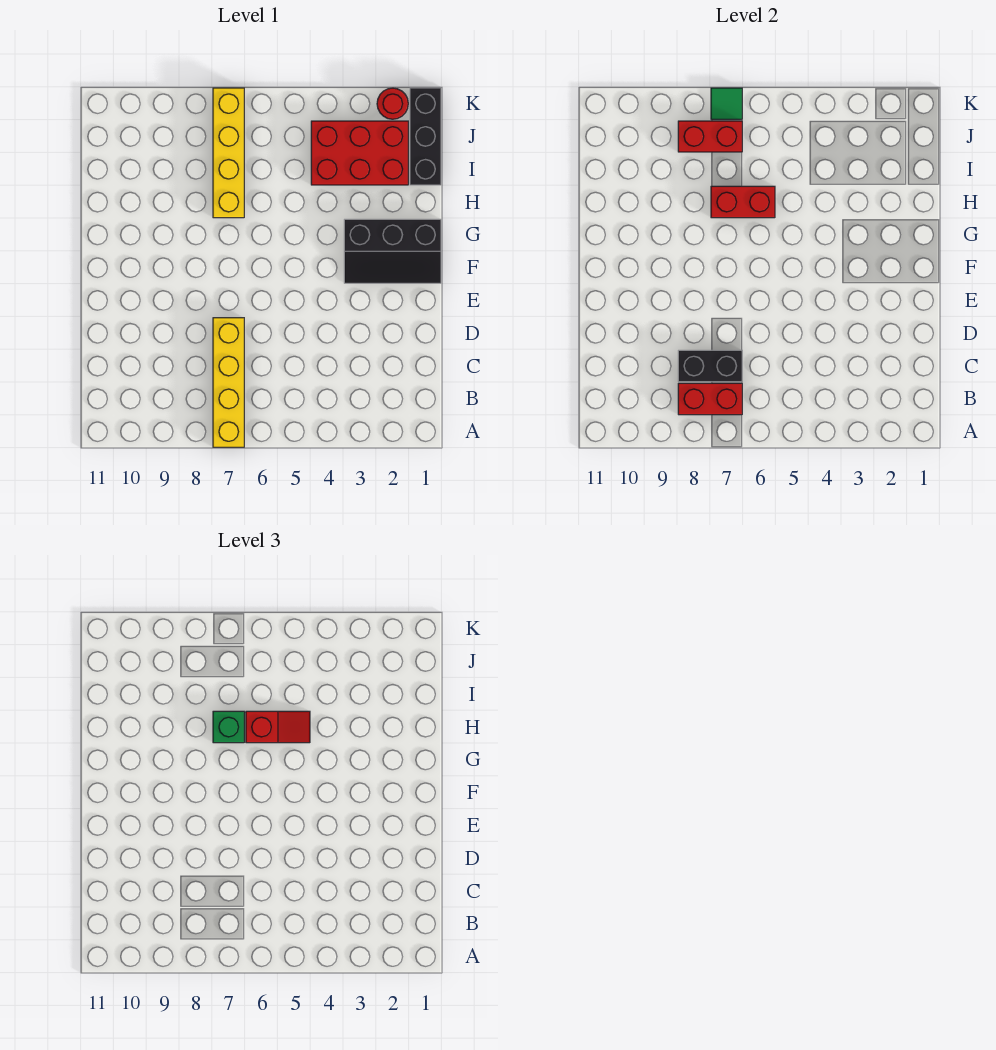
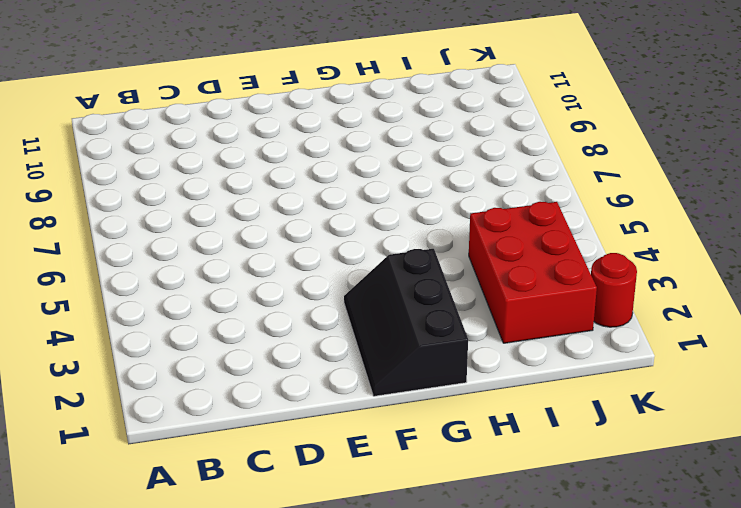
none -> yellow brick A7:D7 level 1
none -> yellow brick H7:K7 level 1
none -> black brick I1:K1 level 1

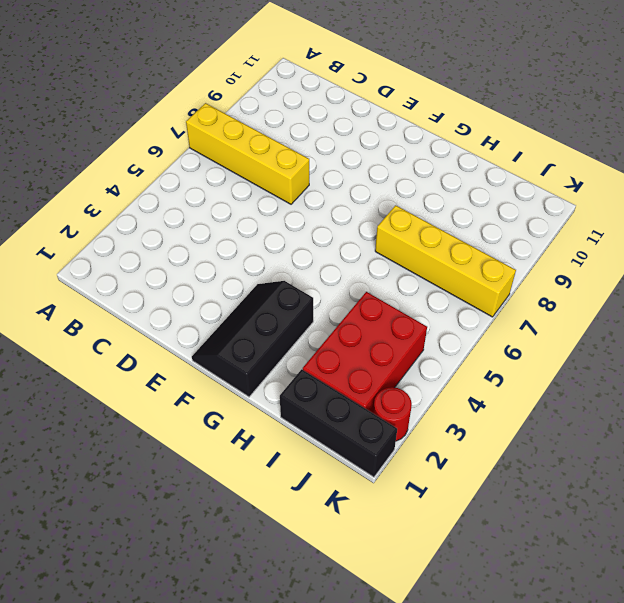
none -> red brick B7:B8 level 2
none -> black brick C7:C8 level 2
none -> red brick H6:H7 level 2

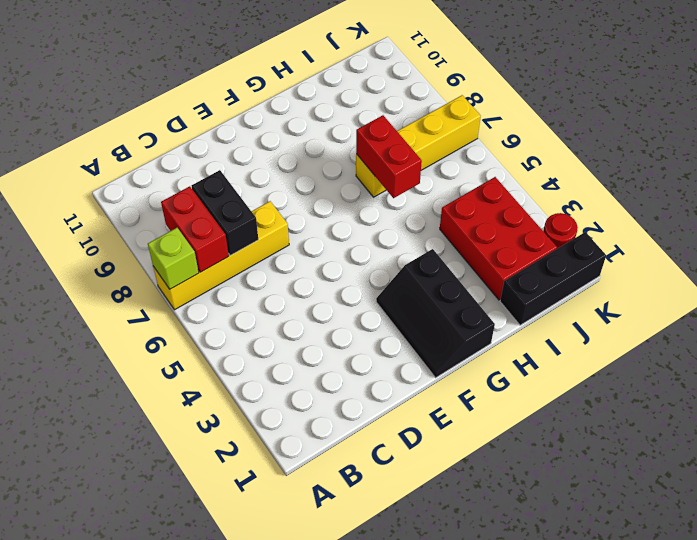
lime brick A7 level 2 -> none
none -> red brick J7:J8 level 2
none -> green tile K7 level 2
none -> red slope H5:H6 level 3 top 6

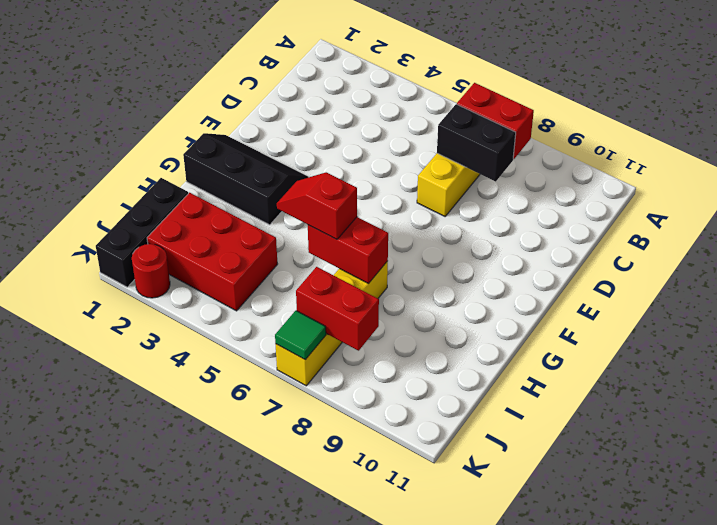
none -> green brick H7 level 3

